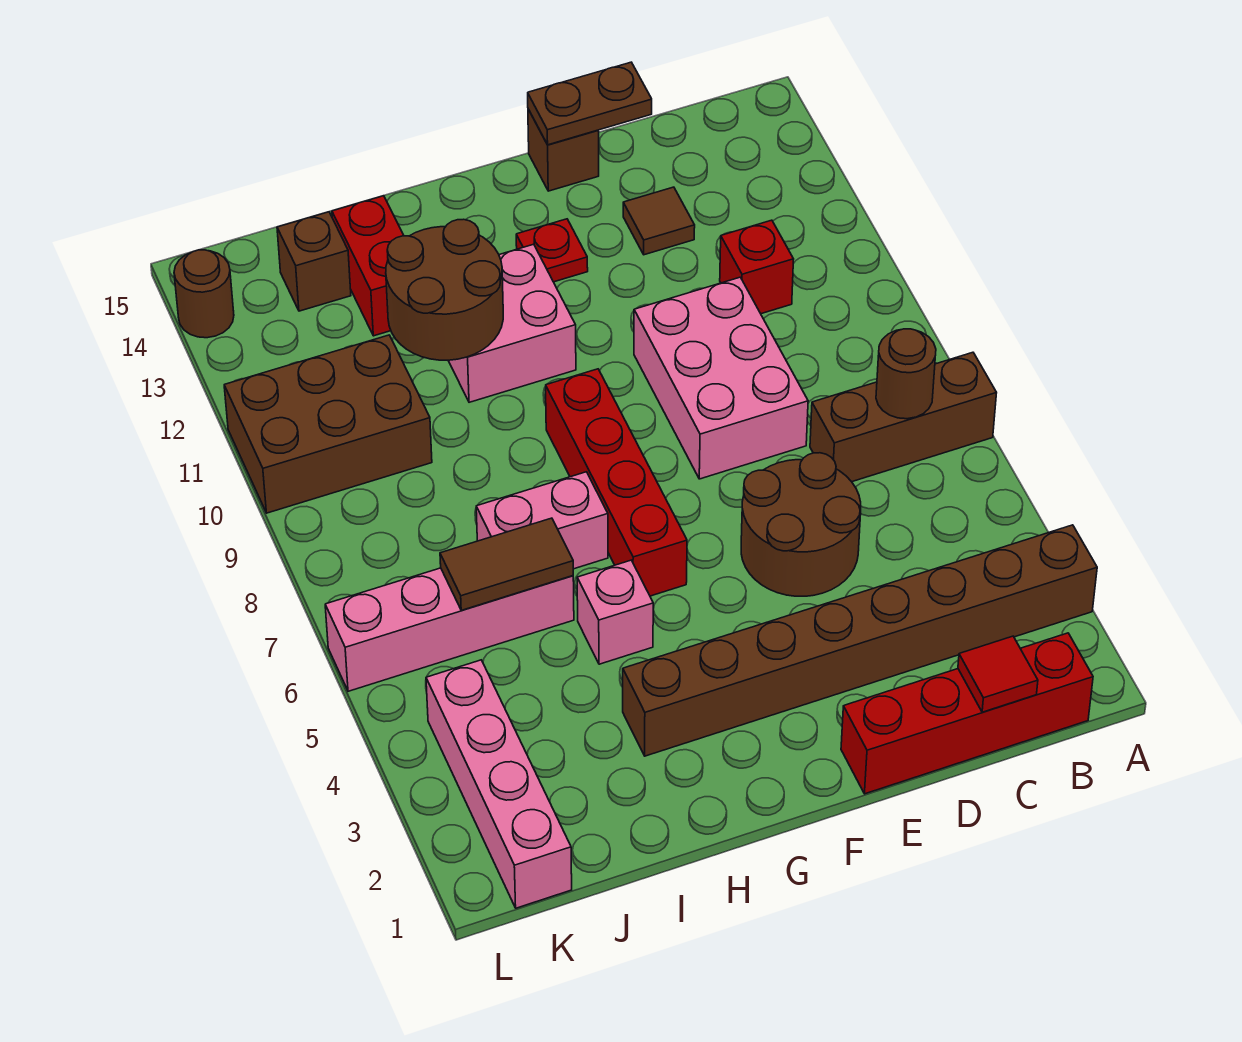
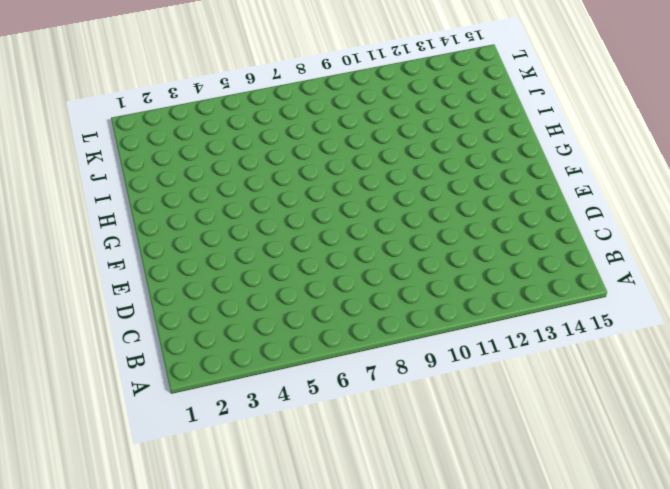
none -> brown brick A3:H3 level 1
none -> brown brick A7:C7 level 1
none -> red brick B1:E1 level 1

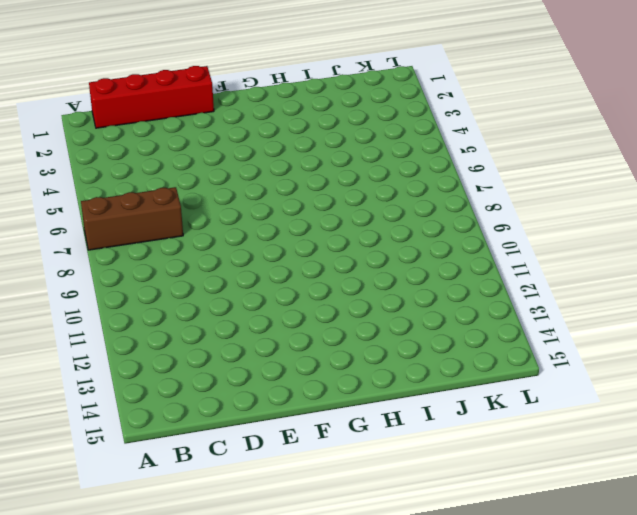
none -> brown brick A3:H3 level 1
none -> red brick C11 level 1
none -> brown round brick D5:E6 level 1

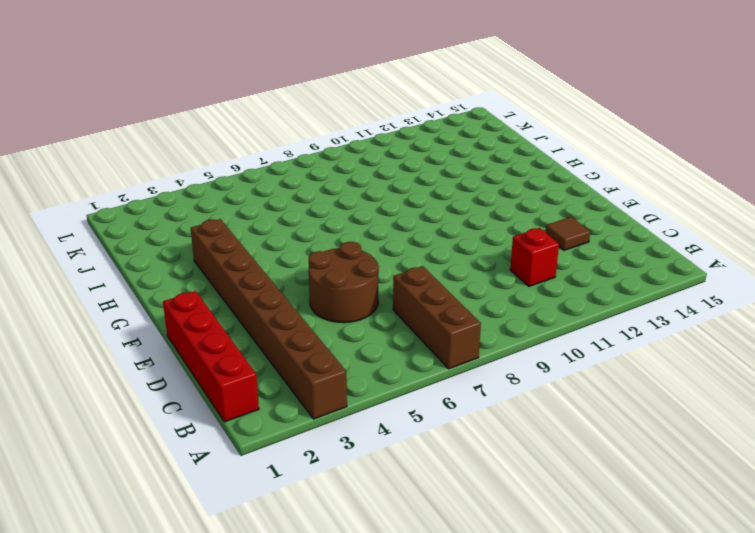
none -> pink brick D8:E10 level 1
none -> brown brick E15 level 1
none -> red plate F13 level 1

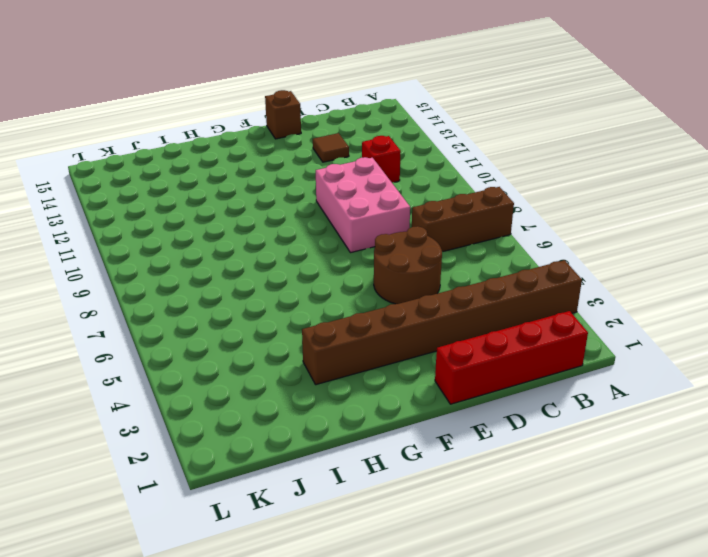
none -> red plate F13 level 1
none -> red brick G6:G9 level 1
none -> pink brick G11:H12 level 1

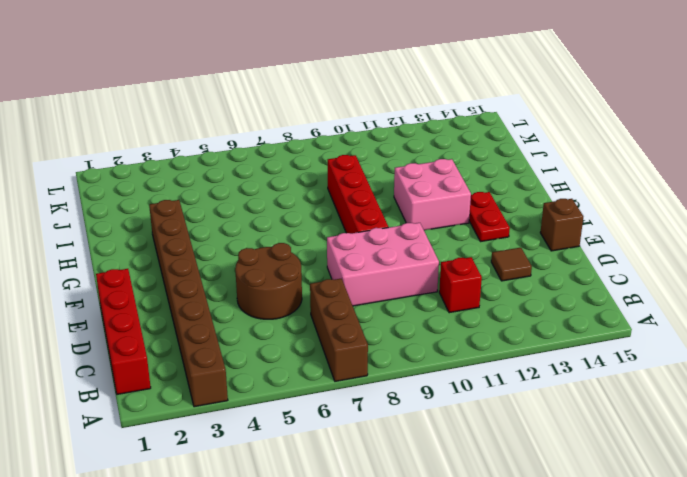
red brick F9:I9 level 1 -> red brick G6:G9 level 1
red plate F13:G13 level 1 -> red plate F13 level 1
none -> pink brick H5 level 1
none -> pink brick H7:I7 level 1
none -> pink brick I6:L6 level 1

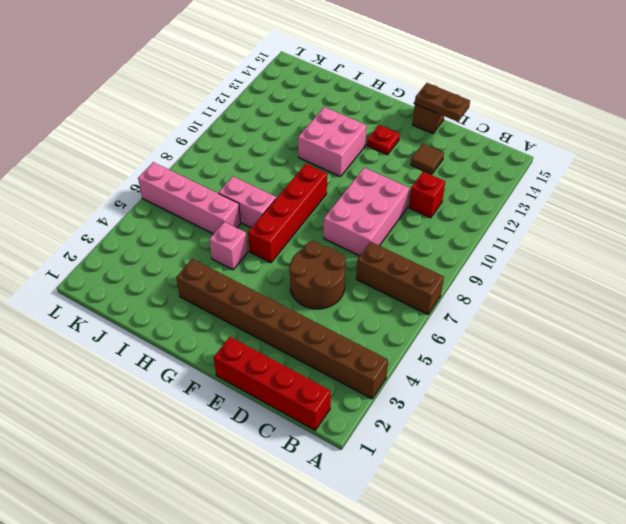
none -> red brick I13:I14 level 1
none -> brown brick J10:L11 level 1
none -> brown brick J14 level 1

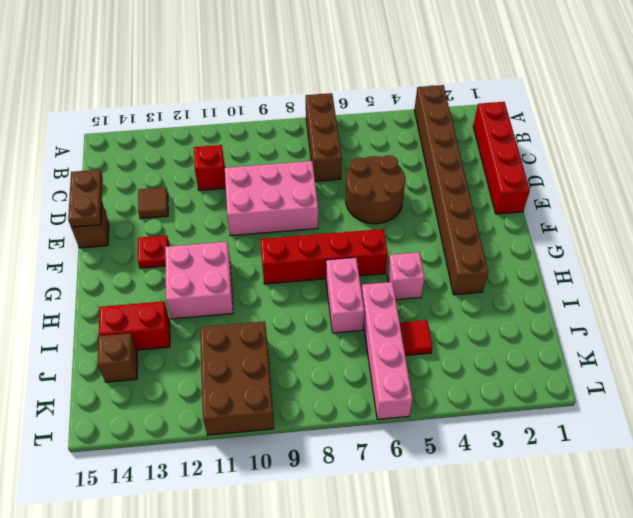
red tile J5 level 1 -> red tile C1 level 2
none -> pink brick K1:K4 level 1
none -> brown round brick L14 level 1
none -> brown round brick B7 level 2

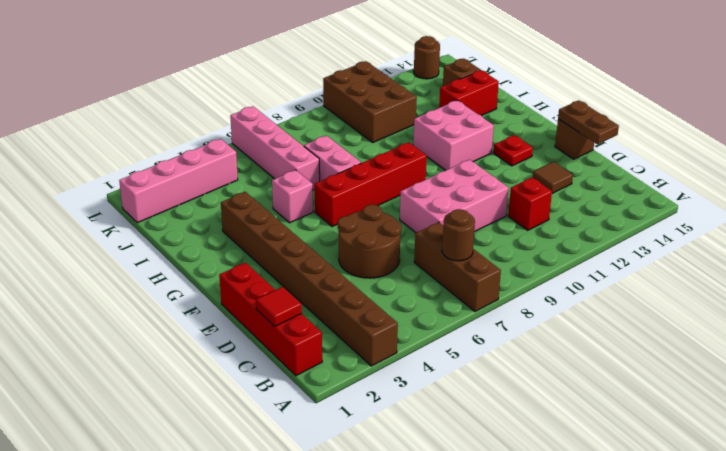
none -> brown round brick H11:I12 level 2
none -> brown tile I6:J6 level 2

